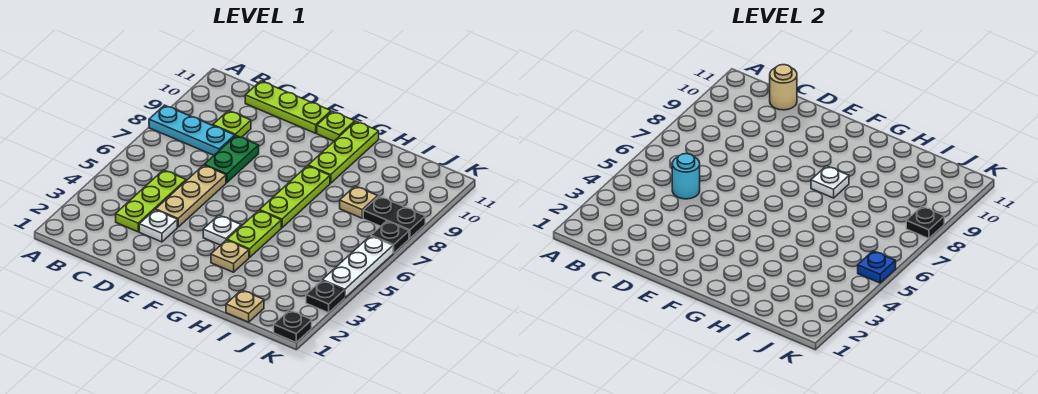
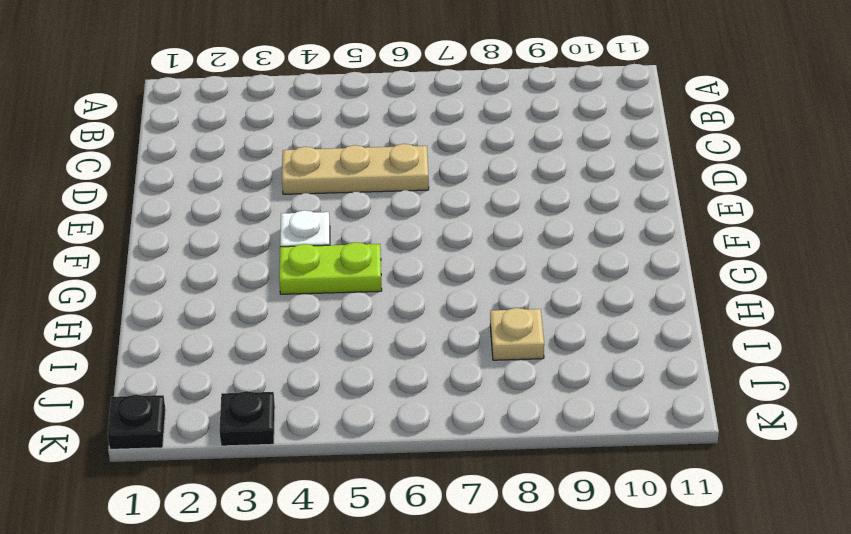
none -> cyan plate A8:C8 level 1
none -> lime plate C3:C5 level 1
none -> lime plate C9 level 1

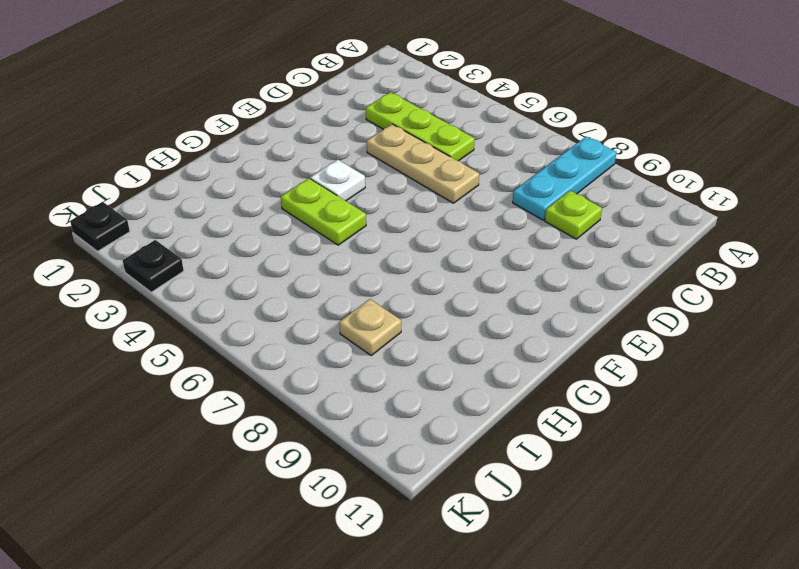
none -> lime plate C11:E11 level 1
none -> white plate D3 level 1
none -> green plate D7:D8 level 1

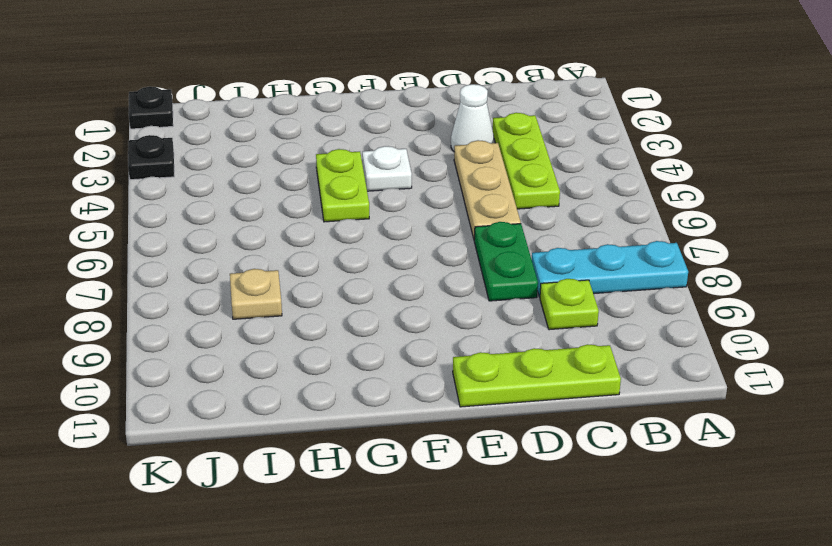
white cone D3 level 1 -> white plate D3 level 1
none -> lime plate F11 level 1
none -> tan plate G3 level 1
none -> lime plate G6:G8 level 1

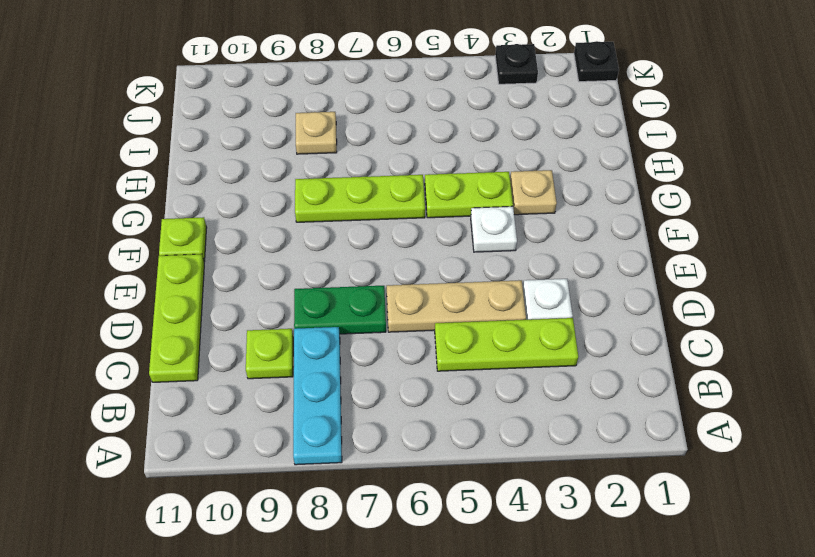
none -> lime plate G9:G11 level 1
none -> tan plate I1 level 1
none -> black plate J8:K8 level 1

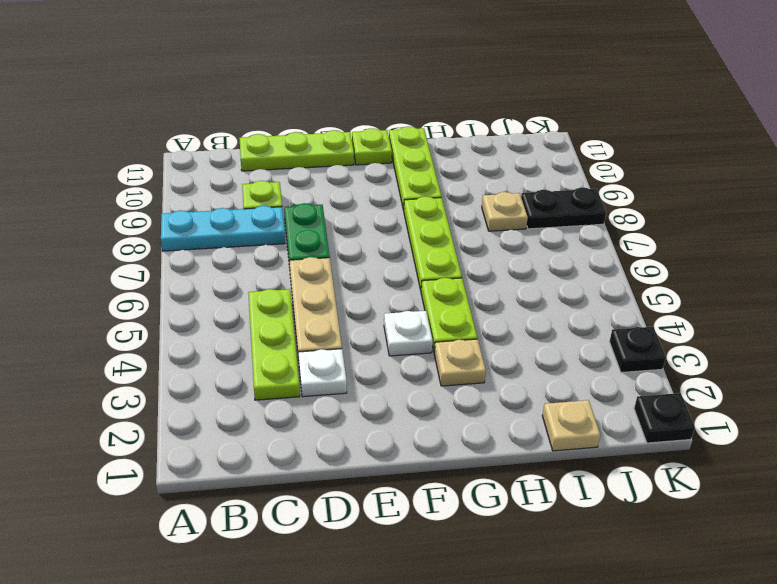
none -> white plate K4:K6 level 1
none -> black plate K7 level 1
none -> cyan round brick C5 level 2

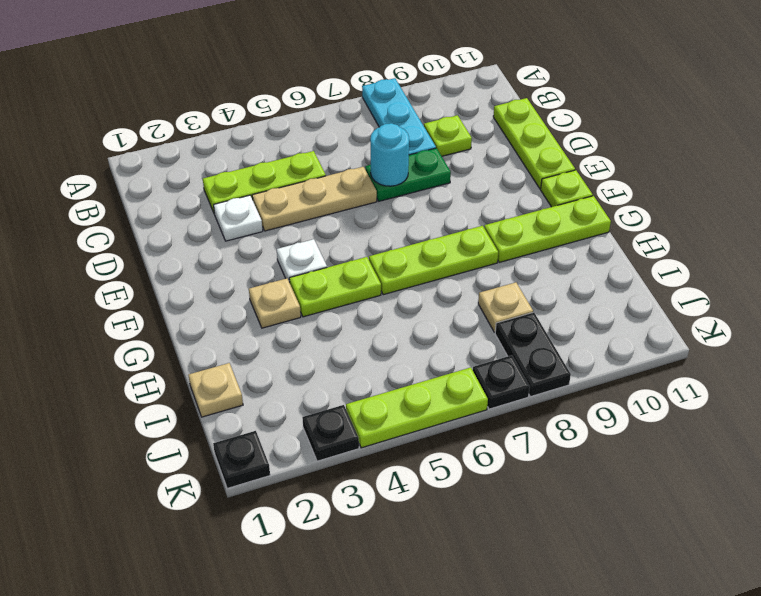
cyan round brick D7 level 2 -> cyan round brick C5 level 2
lime plate K4:K6 level 1 -> white plate K4:K6 level 1
none -> tan round brick C11 level 2
none -> white plate G8 level 2
none -> blue plate K5 level 2

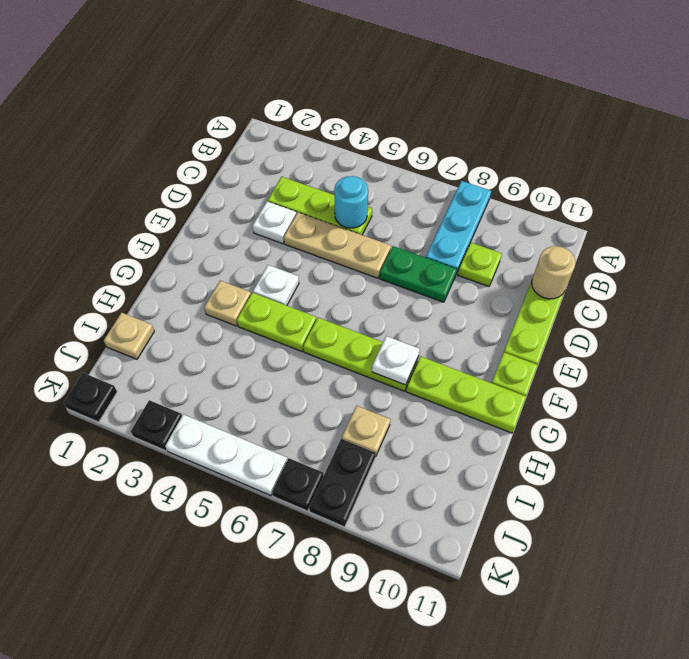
none -> blue plate K5 level 2
none -> black plate K8 level 2

